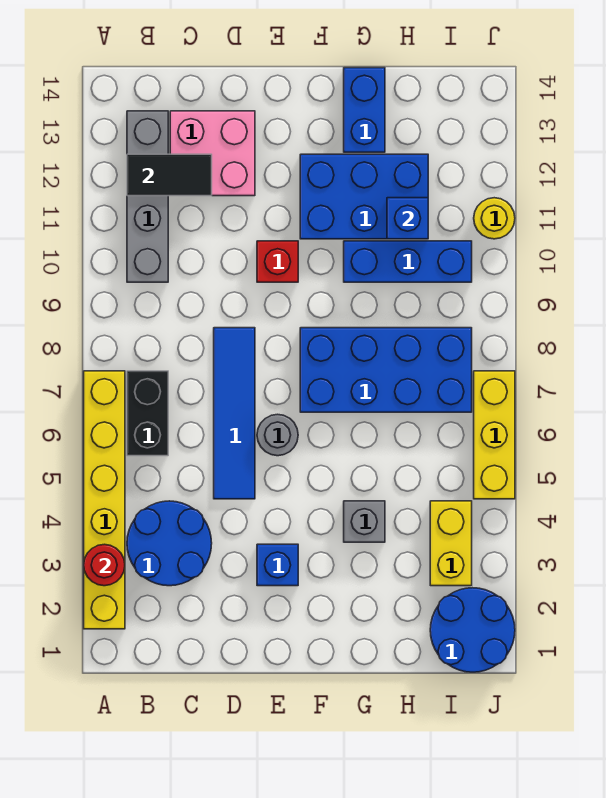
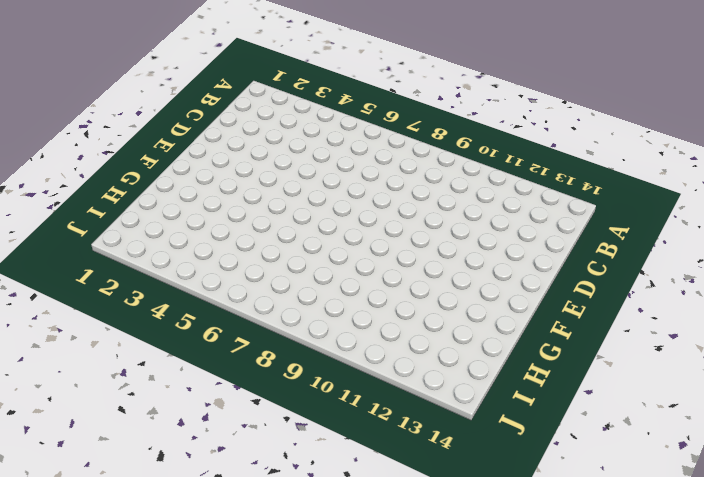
none -> yellow brick A2:A7 level 1
none -> blue round brick B3:C4 level 1
none -> black brick B6:B7 level 1

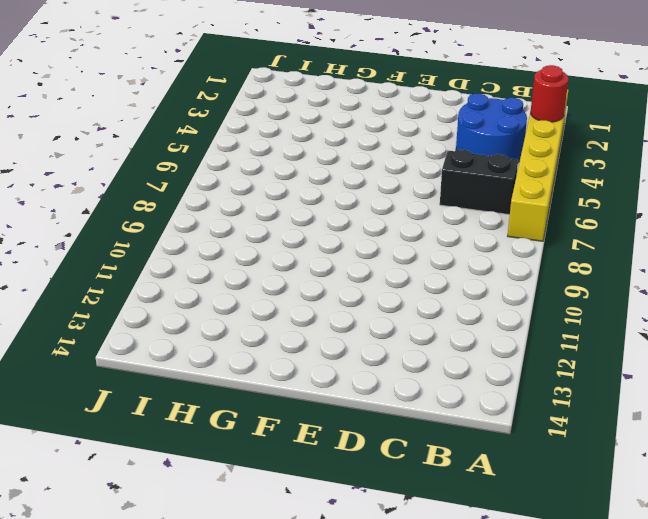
black brick B6:C6 level 1 -> black brick B6:B7 level 1
none -> grey brick B10:B13 level 1
none -> pink brick C12:D13 level 1
none -> blue tile D5:D8 level 1

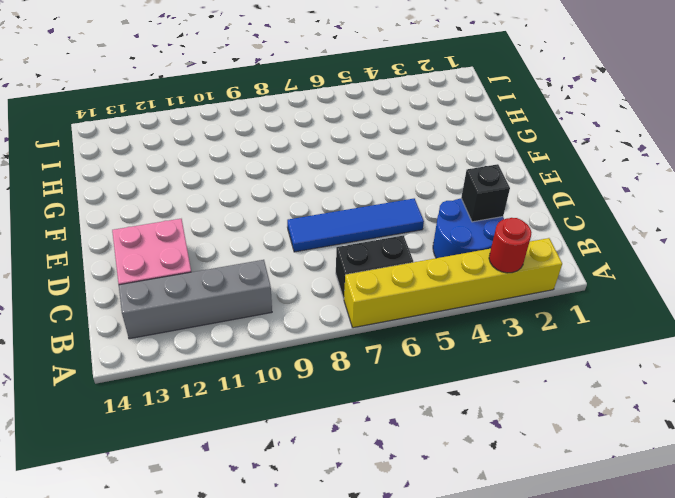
black brick C3 level 2 -> none
none -> blue brick E3 level 1
none -> grey round brick E6 level 1
none -> red brick E10 level 1

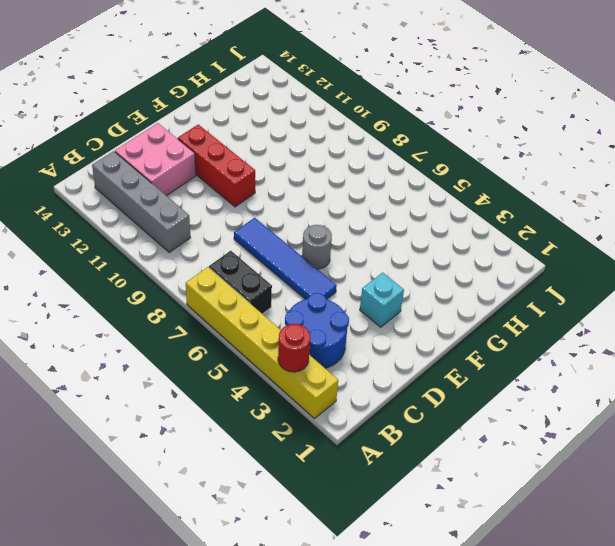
cyan brick E3 level 1 -> blue brick E3 level 1
red brick E10:E12 level 1 -> red brick E10 level 1
none -> blue brick F7:I8 level 1
none -> blue brick F11:H12 level 1
none -> grey brick G4 level 1

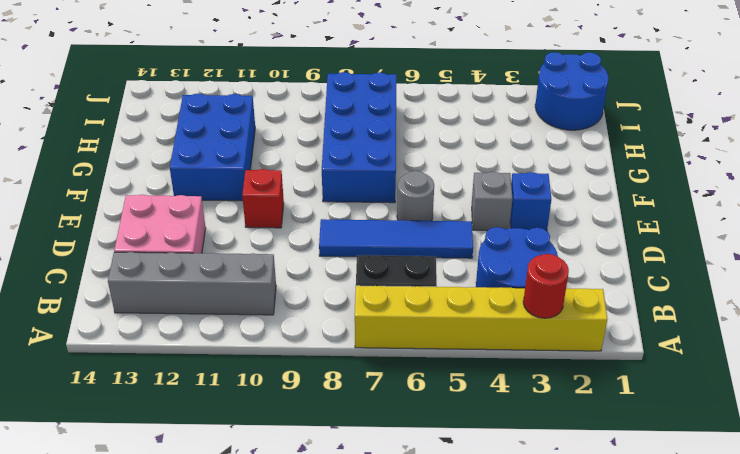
grey brick E4 level 1 -> grey brick G4 level 1
none -> blue brick G10:I10 level 1
none -> blue brick G13:G14 level 1
none -> yellow brick I3:I4 level 1

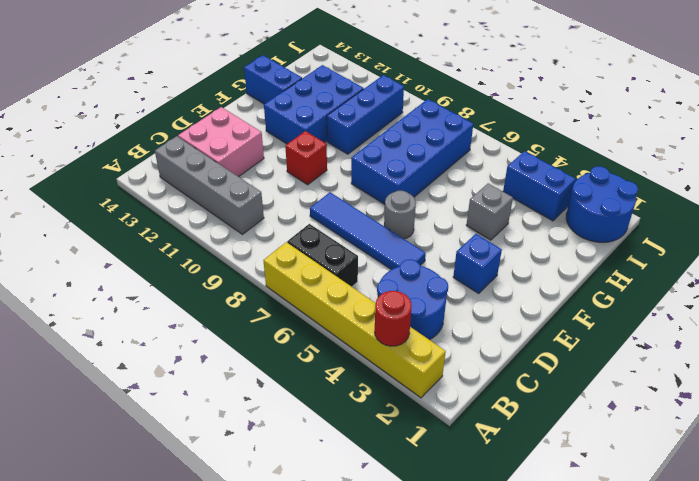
blue brick I3:I4 level 1 -> yellow brick I3:I4 level 1
none -> yellow brick J5:J7 level 1
none -> yellow round brick J11 level 1
none -> black tile B12:C12 level 2

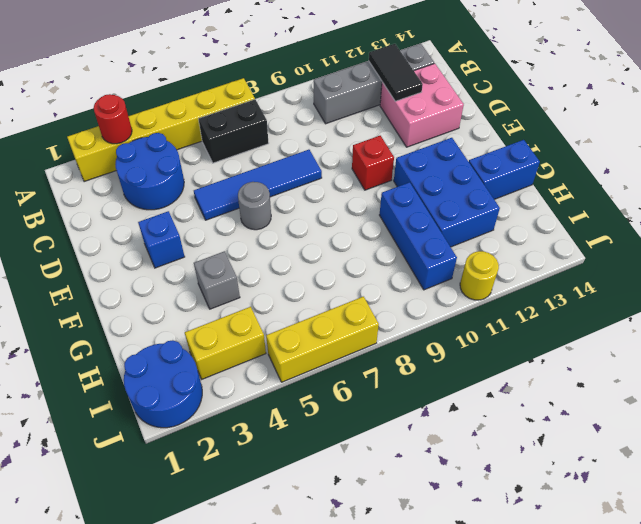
none -> blue brick F7:I8 level 1
none -> blue brick H11 level 2

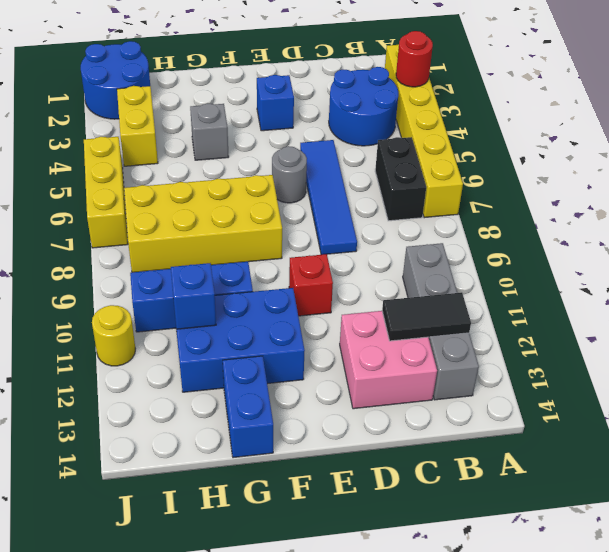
yellow brick F7:I8 level 1 -> blue brick F7:I8 level 1

